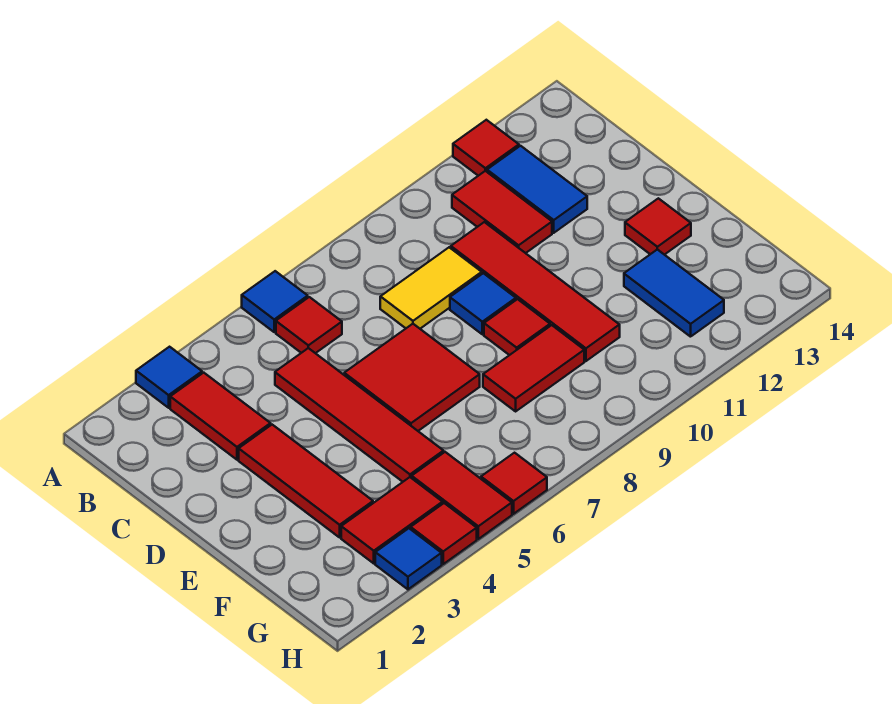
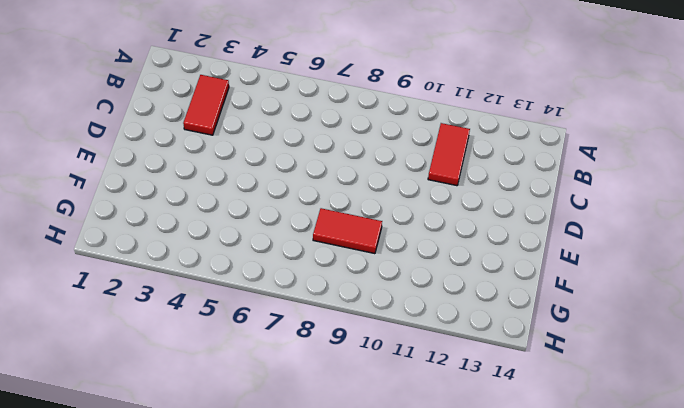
none -> blue tile A3 level 1
none -> blue tile A6 level 1
none -> red tile A12 level 1

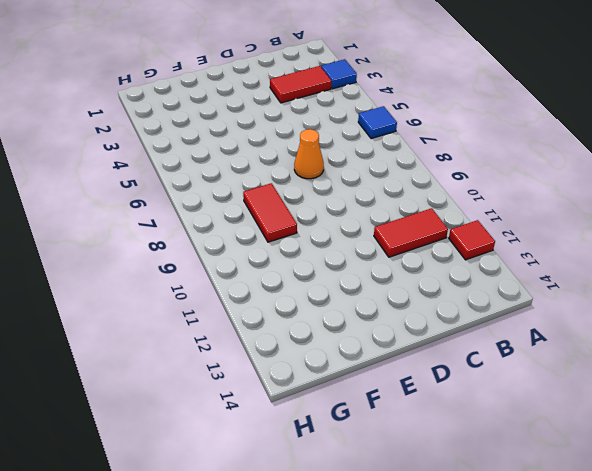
orange cone D7 level 1 -> red tile D6:E7 level 1
none -> red tile B6 level 1
none -> blue tile B12:C12 level 1
none -> red tile C5:F5 level 1

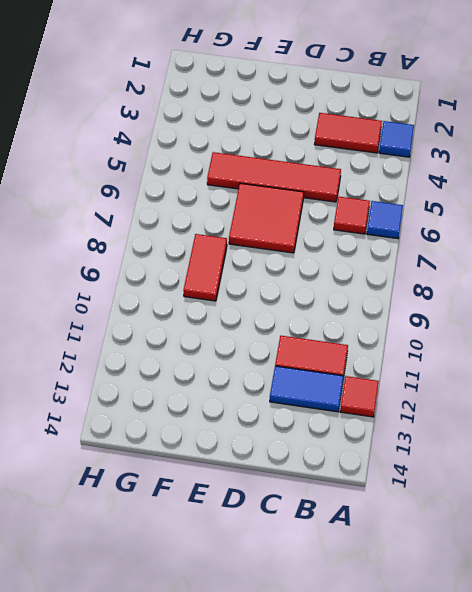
none -> yellow tile C8:C9 level 1
none -> red tile C10:F10 level 1
none -> red tile D3:F3 level 1

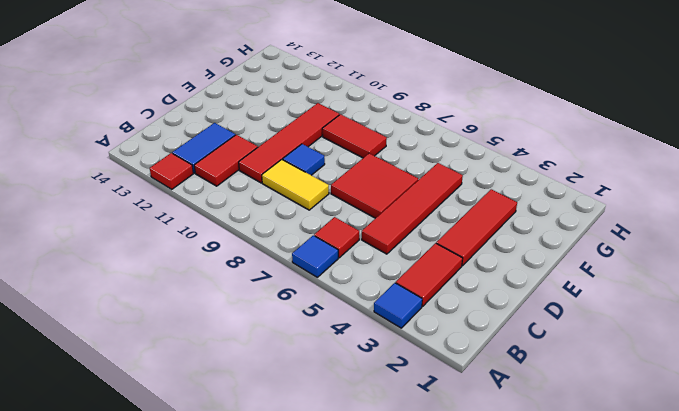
none -> red tile E9 level 1
none -> red tile E13 level 1
none -> blue tile F12:G12 level 1

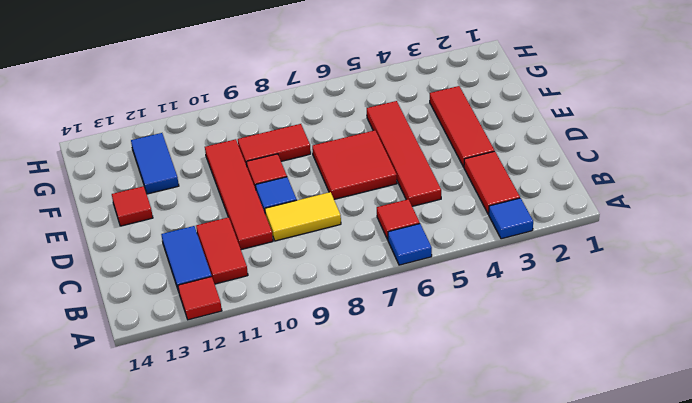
none -> red tile G3:G4 level 1
none -> red tile G5:H5 level 1
none -> blue tile H3 level 1

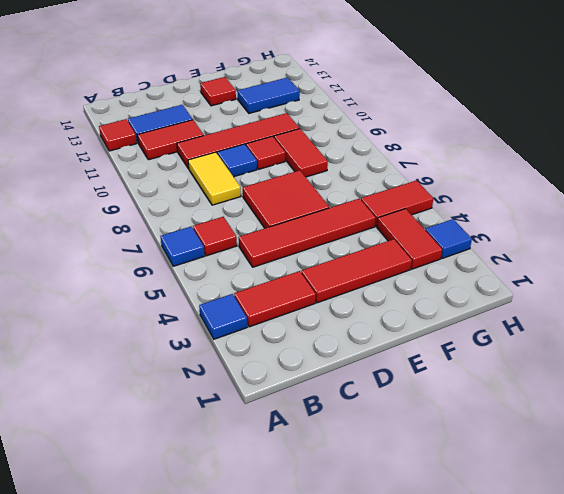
none -> red tile H4 level 1
none -> red tile H6 level 1

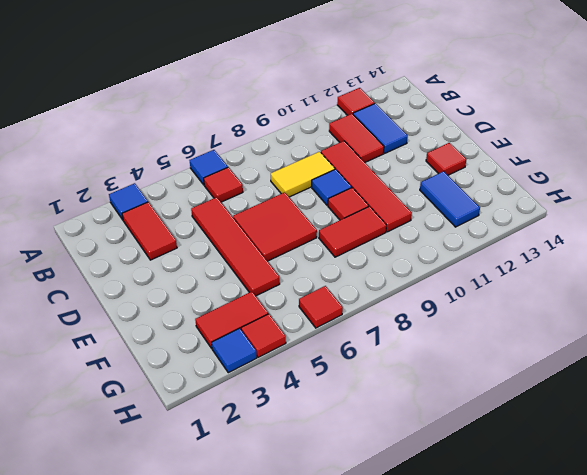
none -> red tile D3:F3 level 1
none -> red tile G5:H5 level 1

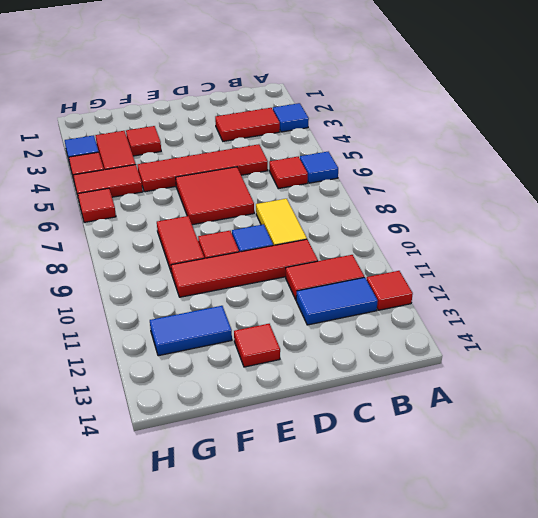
red tile F3 level 1 -> red tile D3:F3 level 1

